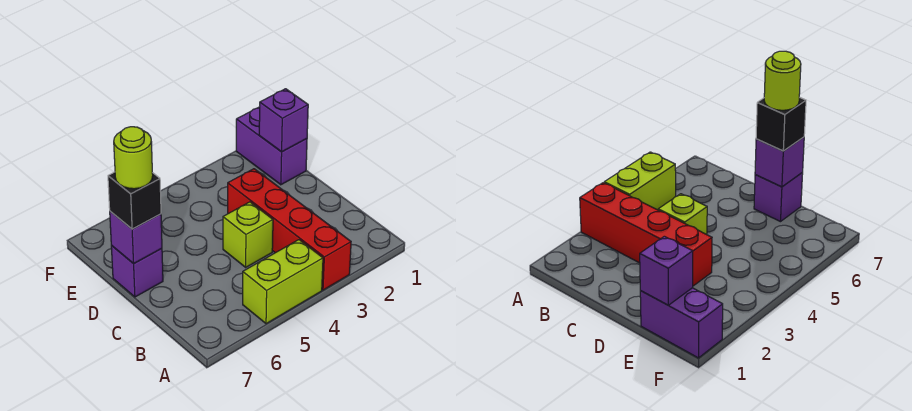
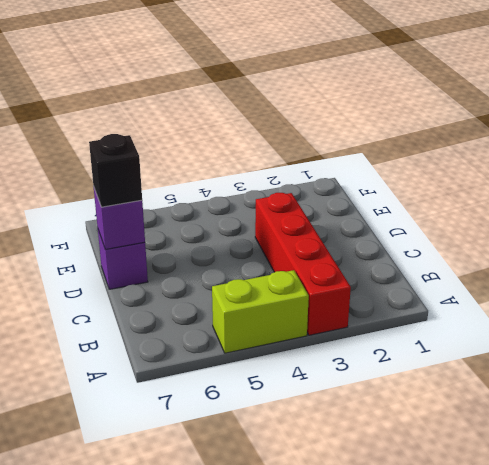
none -> lime brick C4 level 1
none -> purple brick E1:F1 level 1

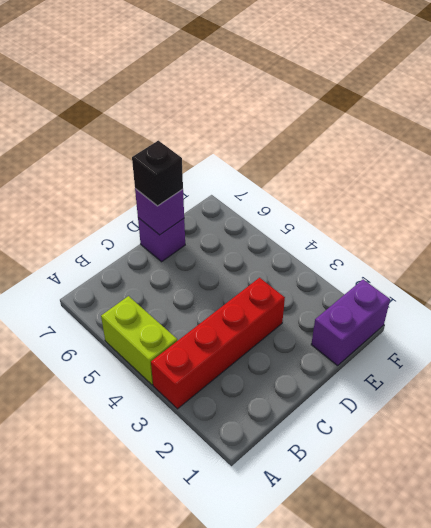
none -> lime brick C4 level 1
none -> purple brick E1 level 2

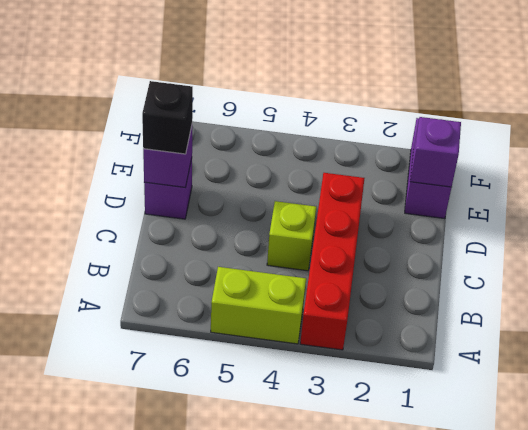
none -> lime round brick D7 level 4

